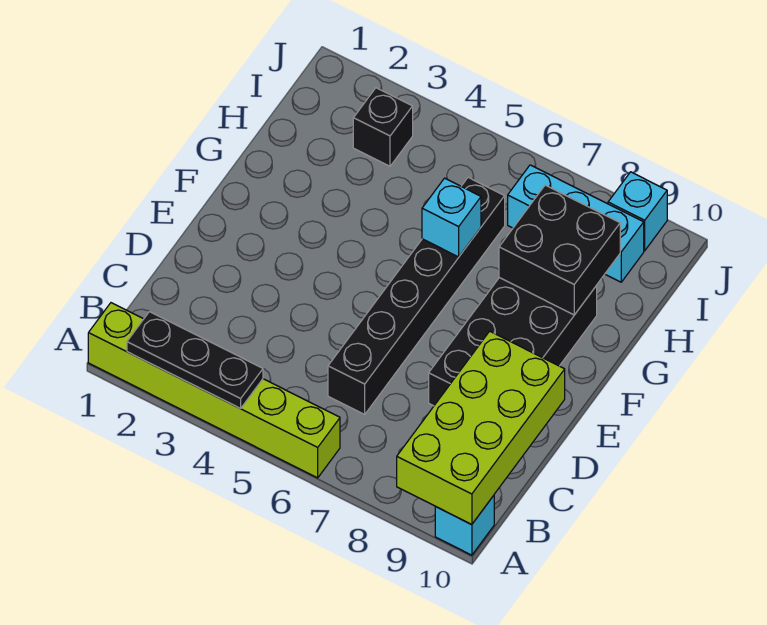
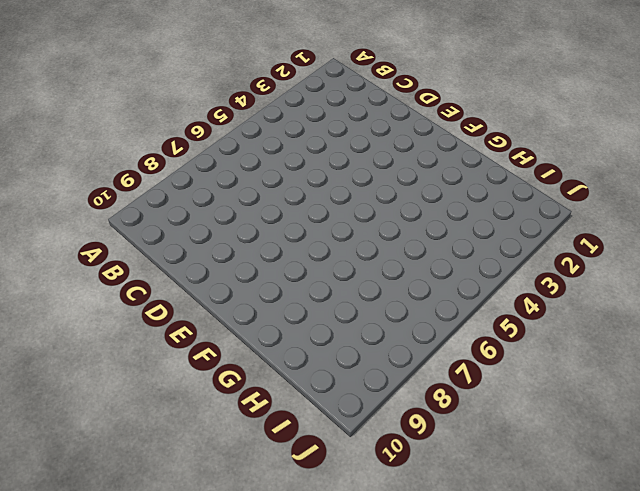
none -> lime brick A1:A6 level 1
none -> cyan brick A10 level 1

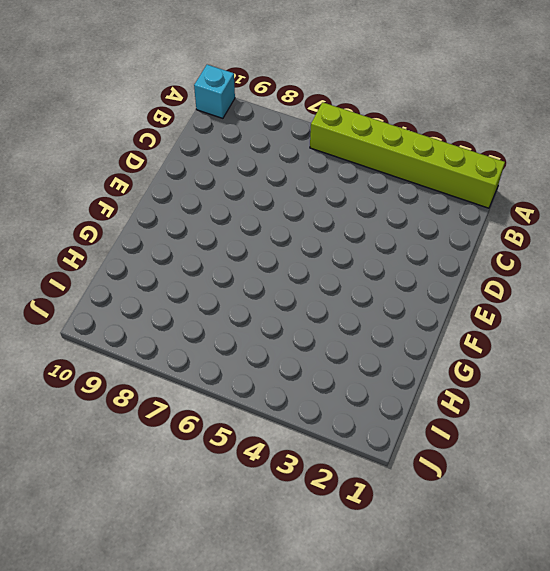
none -> black brick C6:H6 level 1
none -> black brick D8:G9 level 1

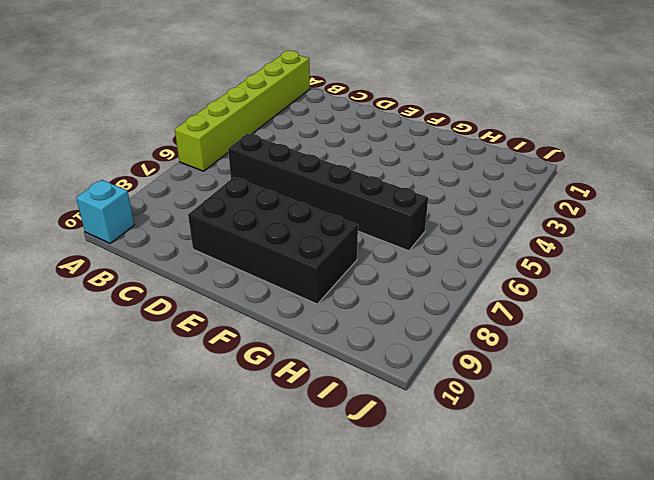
none -> black brick I3 level 1
none -> cyan brick I7:I9 level 1

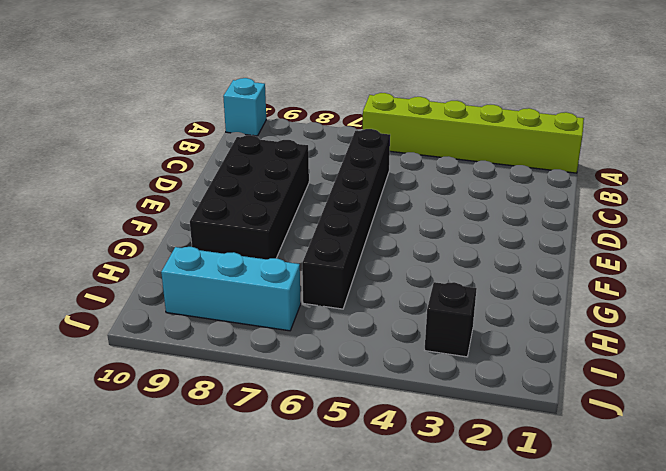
none -> cyan brick J9 level 1
none -> black plate A2:A4 level 2

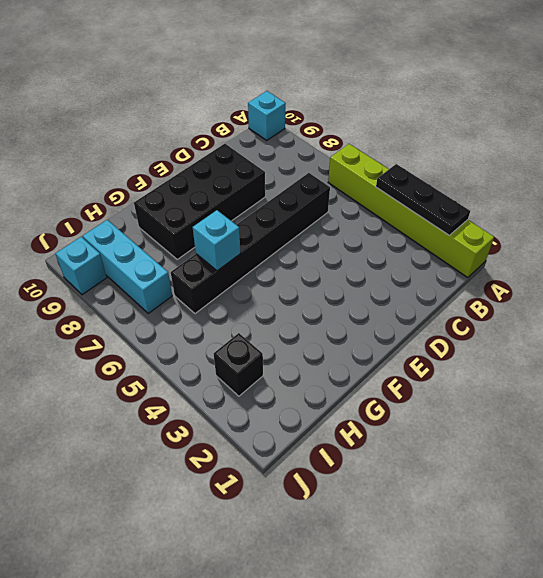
none -> lime brick A9:D10 level 2
none -> black brick G8:H9 level 2

